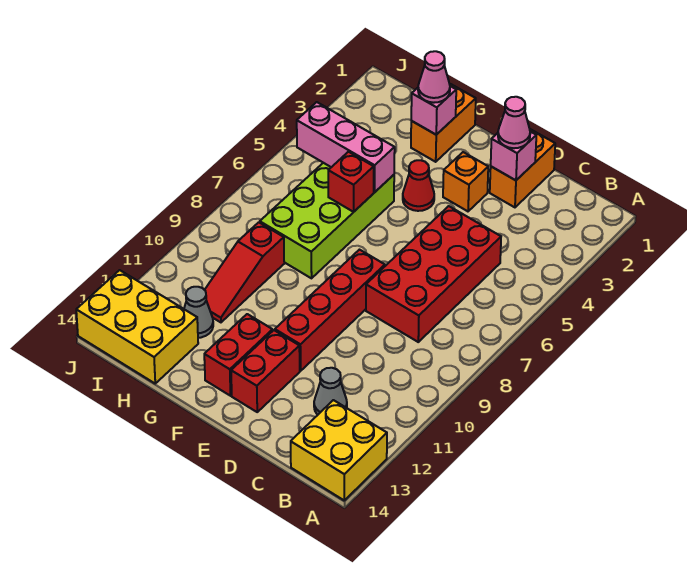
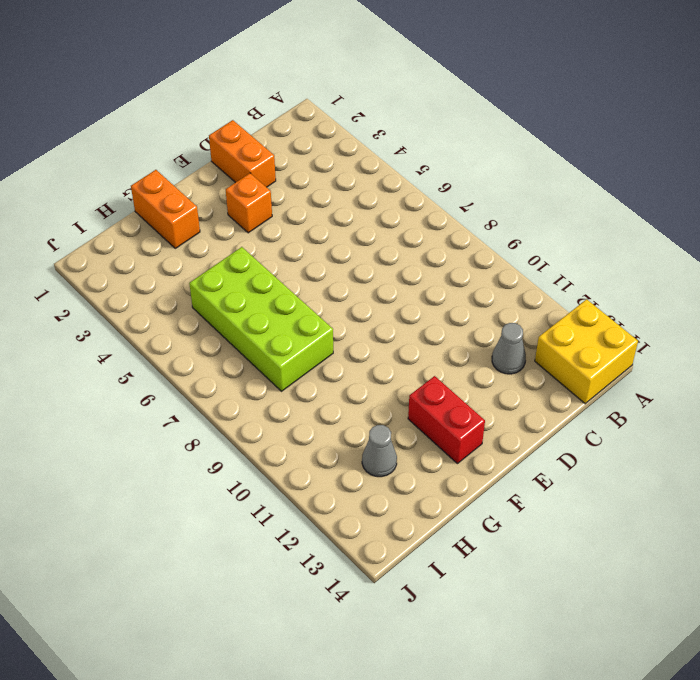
none -> red brick C5:D8 level 1
none -> red brick E8:E11 level 1
none -> red brick E12:E13 level 1

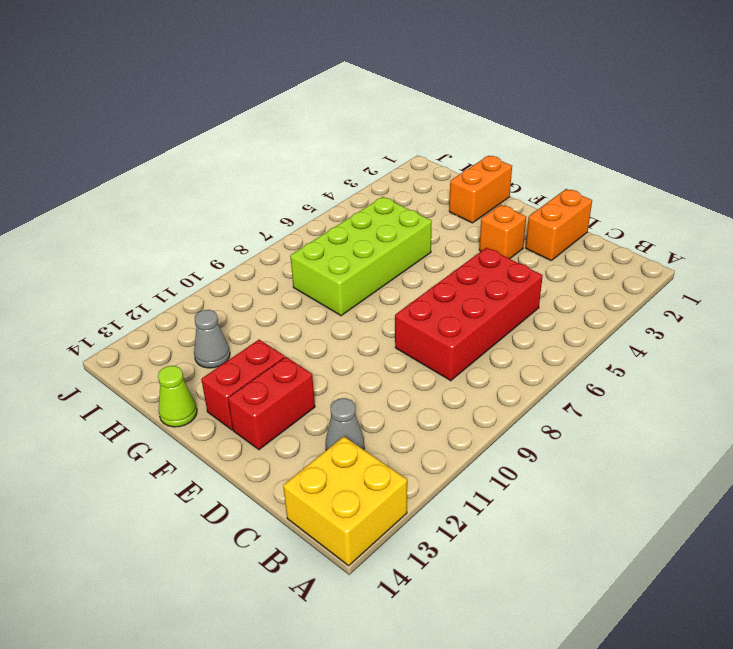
lime cone G14 level 1 -> none
none -> red brick E8:E11 level 1
none -> red cone F4 level 1
none -> red slope H9:H11 level 1 top 9

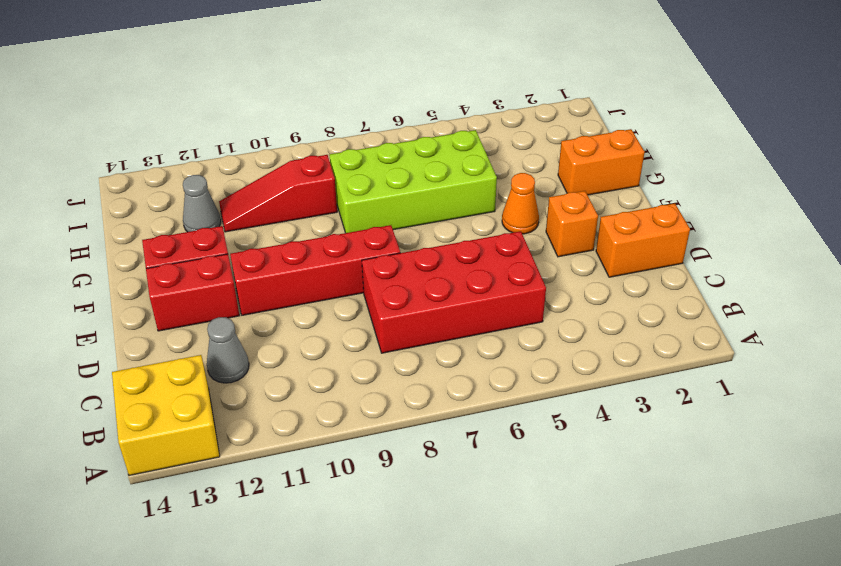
orange cone F4 level 1 -> red cone F4 level 1
none -> yellow brick H13:J14 level 1
none -> pink brick D2 level 2
none -> pink brick G2 level 2

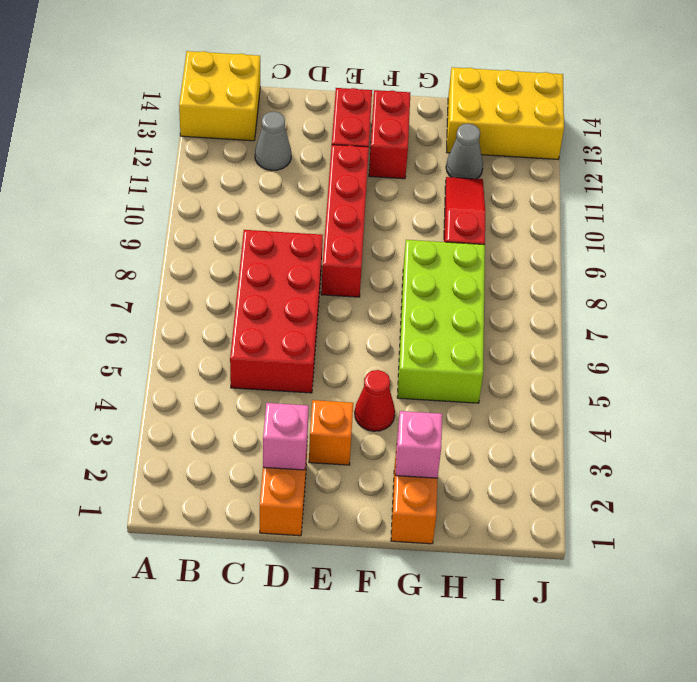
none -> pink brick G5:I5 level 2
none -> red brick G6 level 2
none -> pink cone D2 level 3

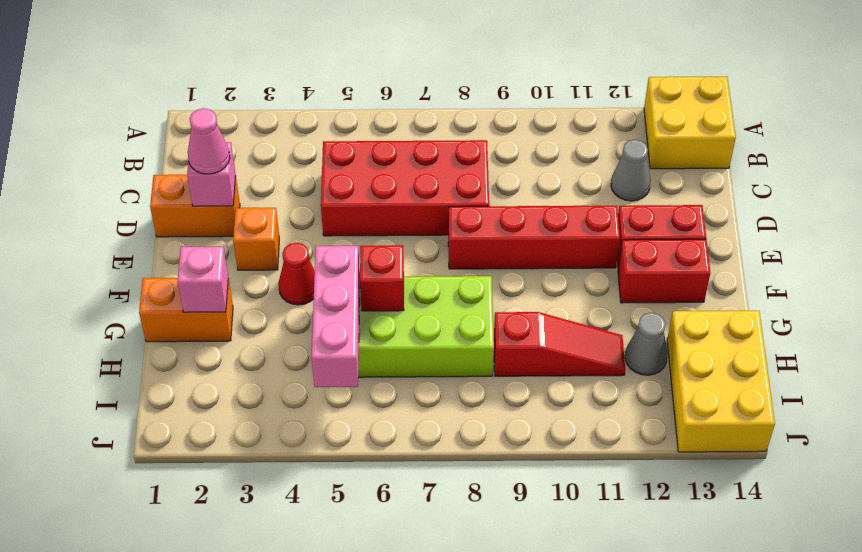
none -> pink cone G2 level 3

